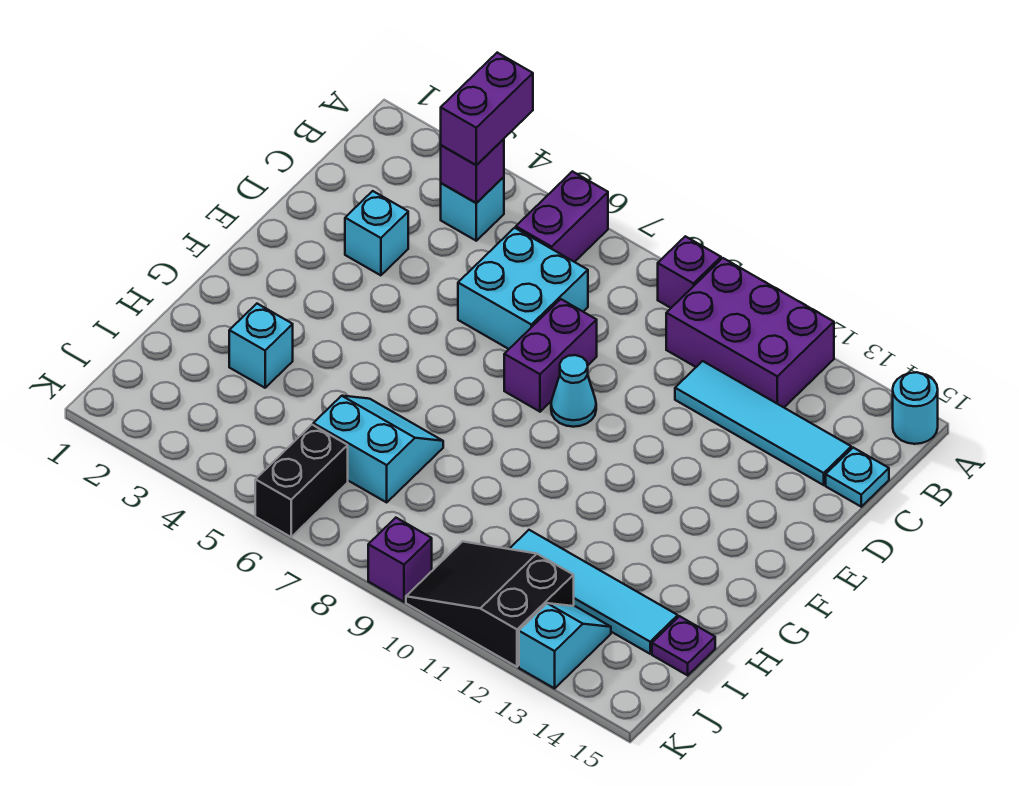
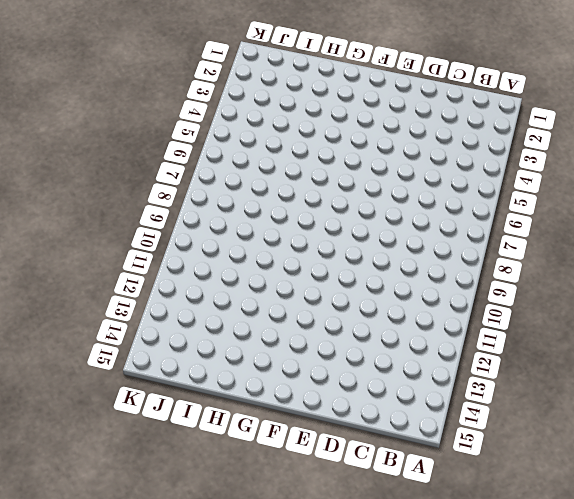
none -> purple brick A6:B6 level 1
none -> purple brick A9 level 1
none -> purple brick A10:B12 level 1

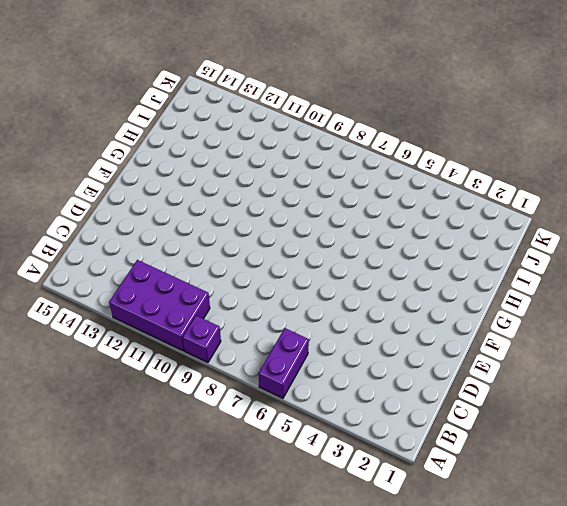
none -> cyan round brick A15 level 1
none -> cyan brick B4 level 1
none -> cyan brick C6:D7 level 1

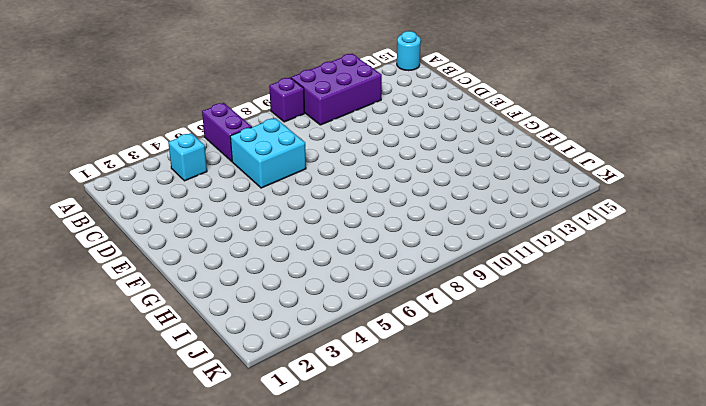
none -> cyan tile C11:C14 level 1
none -> cyan plate C15 level 1
none -> cyan brick D3 level 1

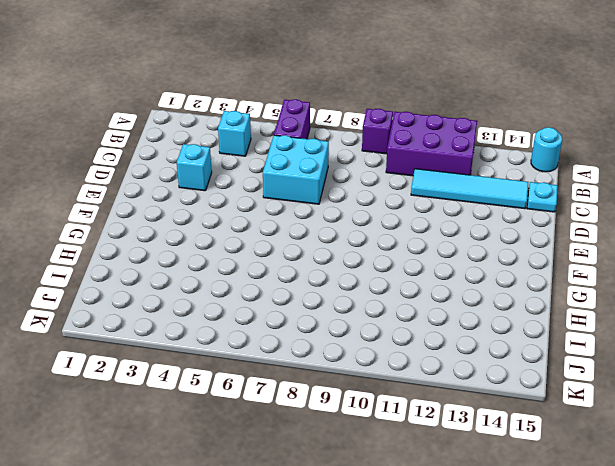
none -> purple brick D8:E8 level 1
none -> cyan cone E9 level 1
none -> cyan brick H3 level 1

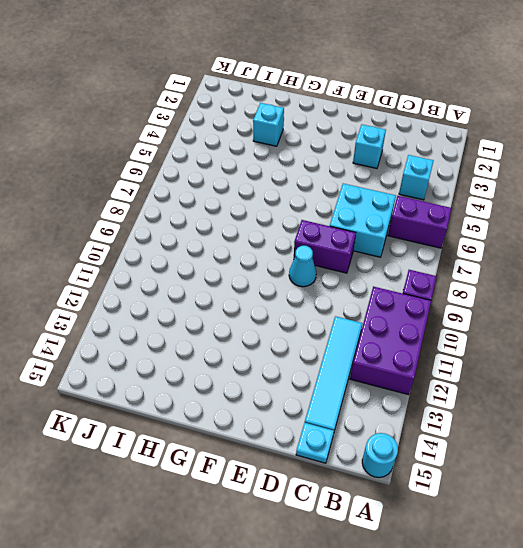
none -> cyan slope H6:I7 level 1 top I
none -> cyan tile I11:I14 level 1
none -> purple plate I15 level 1

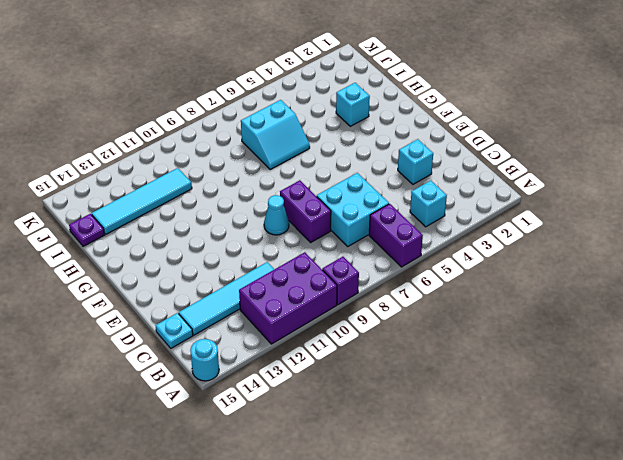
none -> black brick J6:K6 level 1
none -> black slope J10:K12 level 1 top 12
none -> cyan slope J13:K13 level 1 top K

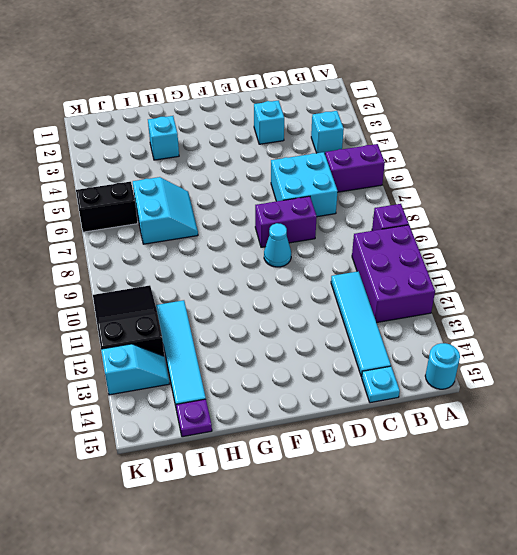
none -> purple brick K9 level 1
none -> purple brick B4 level 2
none -> purple brick A4:B4 level 3

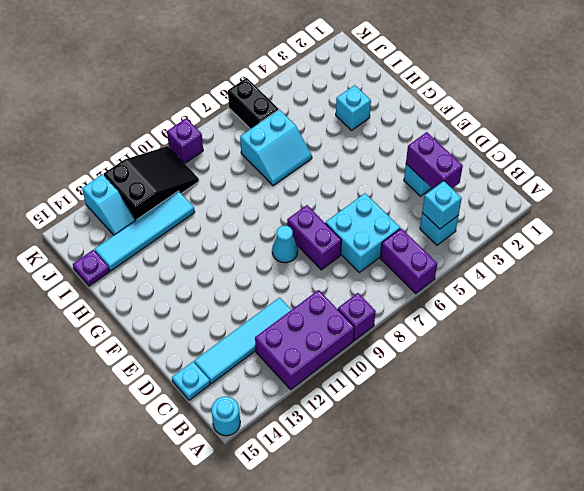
cyan brick B4 level 2 -> purple brick B4 level 2
purple brick C3:D3 level 2 -> purple brick A4:B4 level 3

